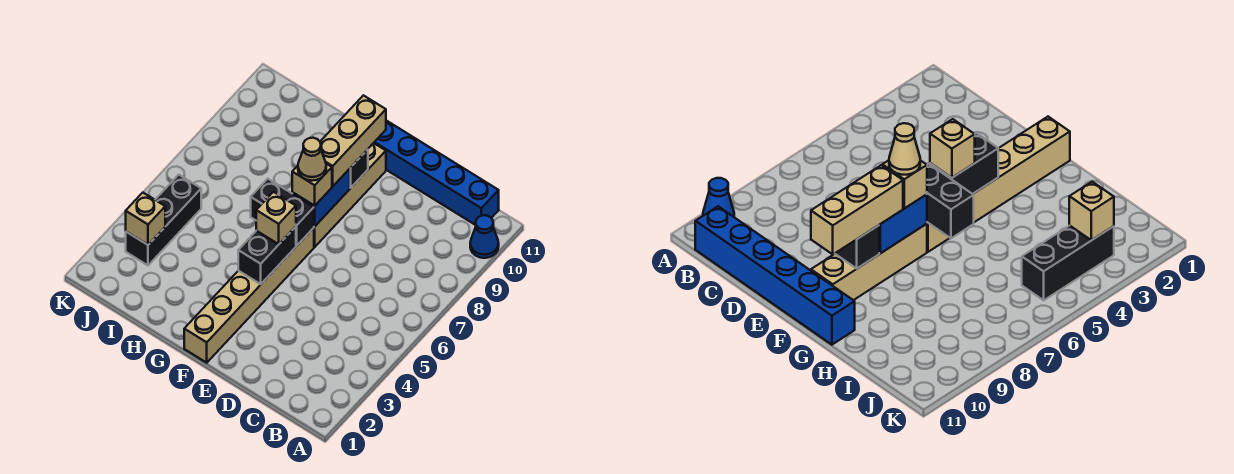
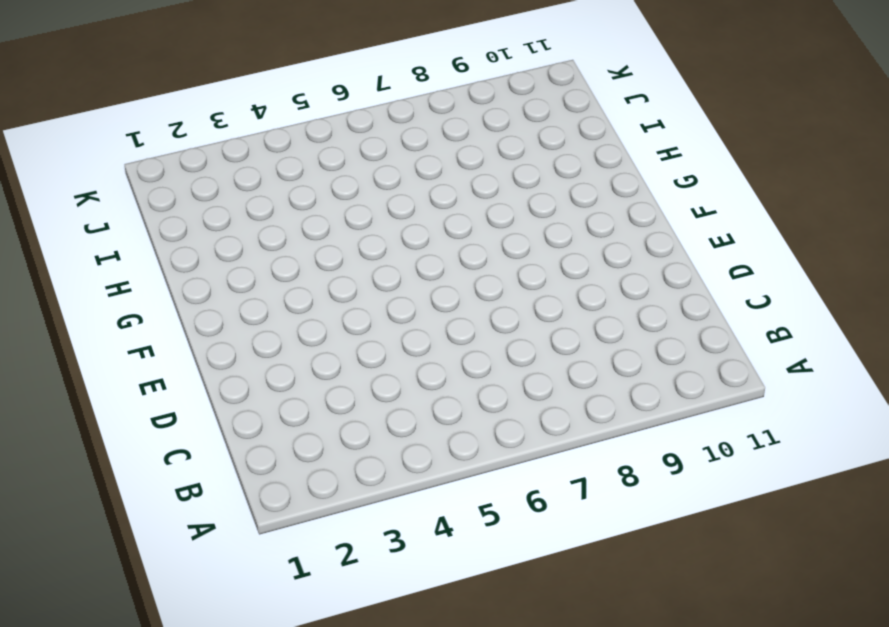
none -> blue cone A10 level 1
none -> blue brick B11:G11 level 1
none -> tan brick F1:F6 level 1

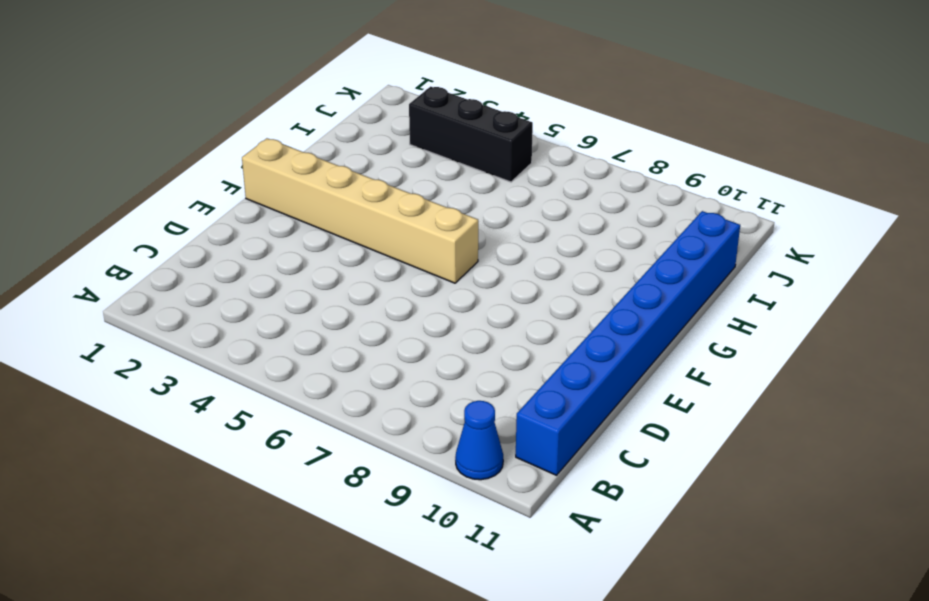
blue brick B11:I11 level 1 -> blue brick B11:G11 level 1
none -> tan brick F7:F10 level 1
none -> black brick F4:F5 level 2
none -> black brick F6:G6 level 2

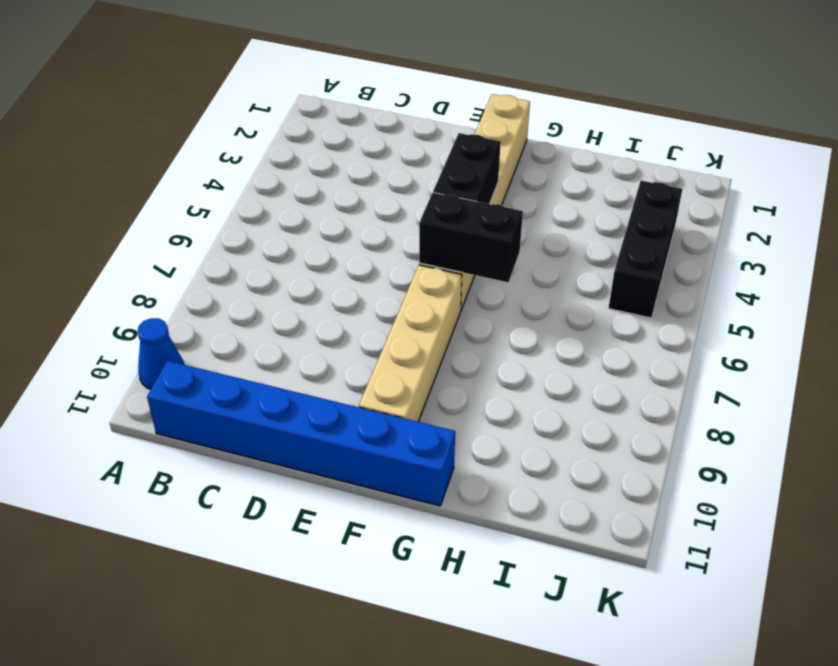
none -> blue brick F7:F8 level 2
none -> black brick F9 level 2
none -> tan brick J3 level 2

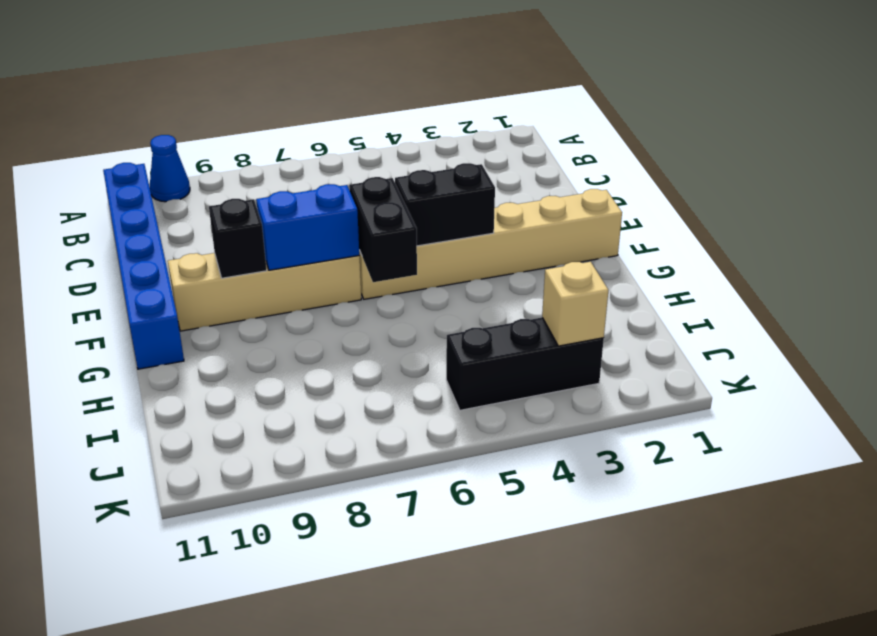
none -> tan brick F5 level 3
none -> tan brick F7 level 3
none -> tan brick F8:F10 level 3

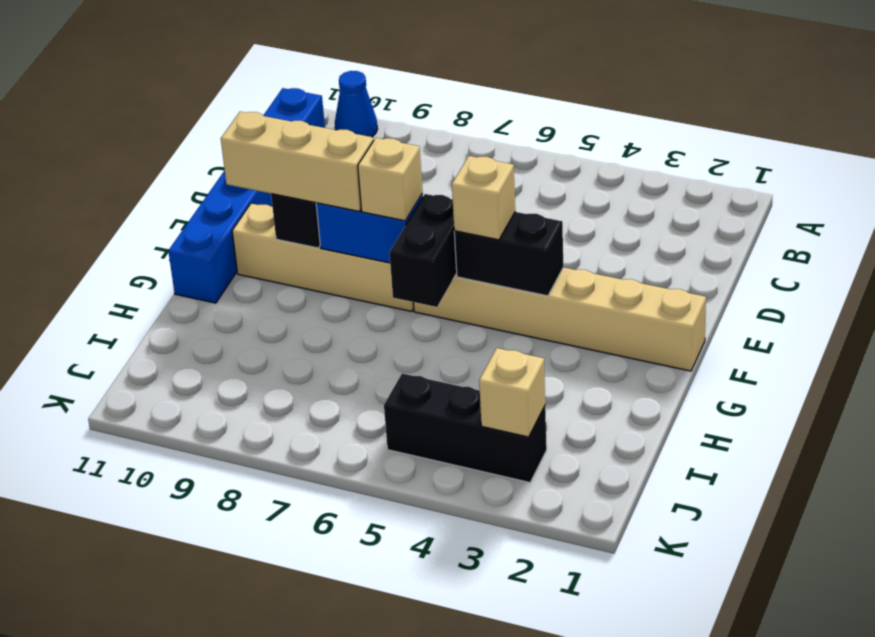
none -> tan cone F7 level 4

